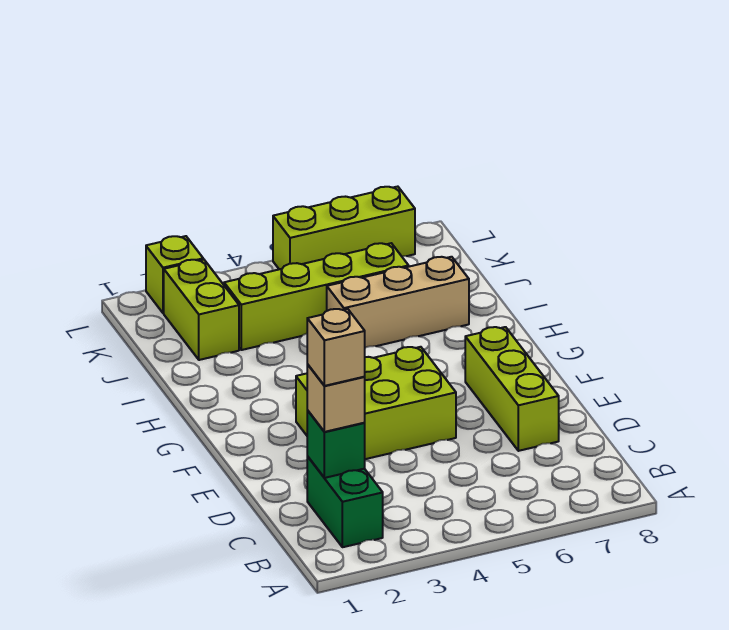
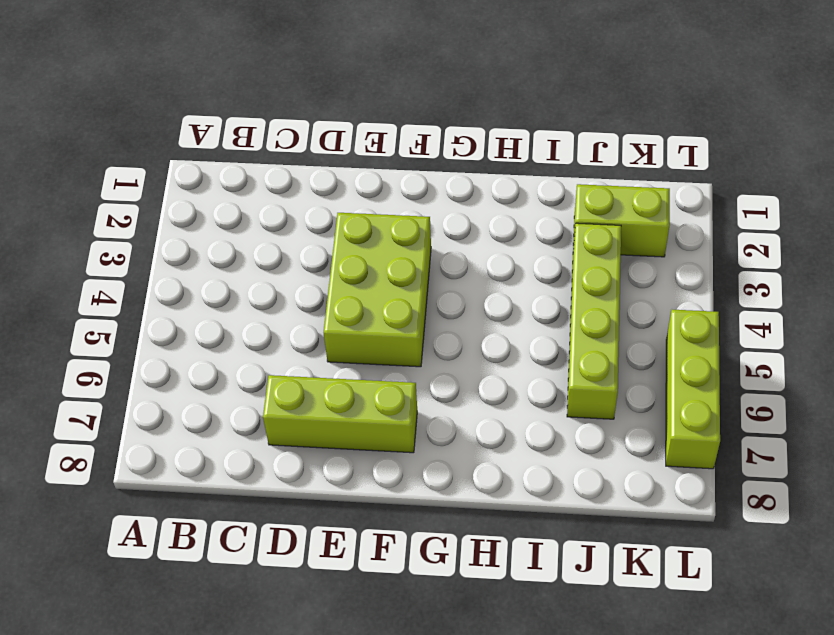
none -> green brick B2:C2 level 1
none -> tan brick I5:I7 level 1

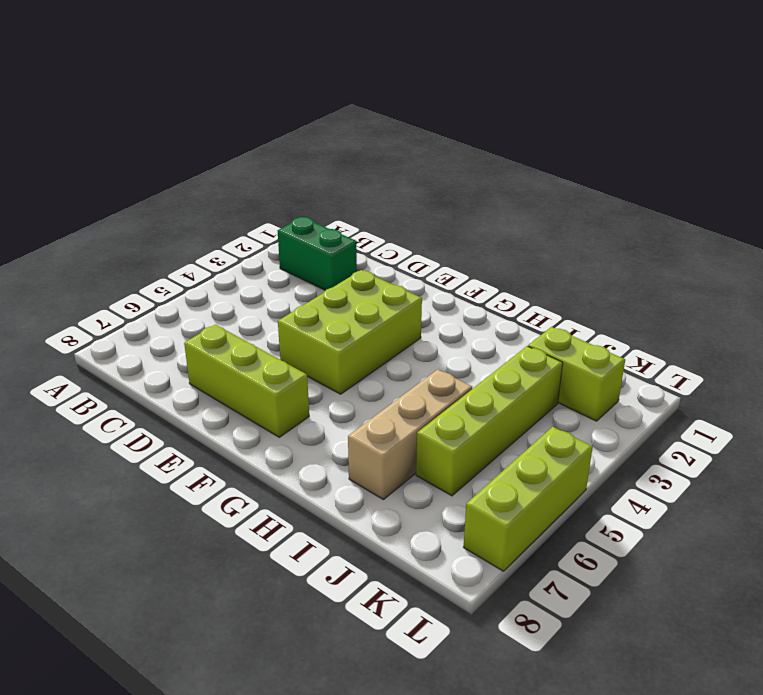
none -> lime brick L2 level 1
none -> green brick C2 level 2

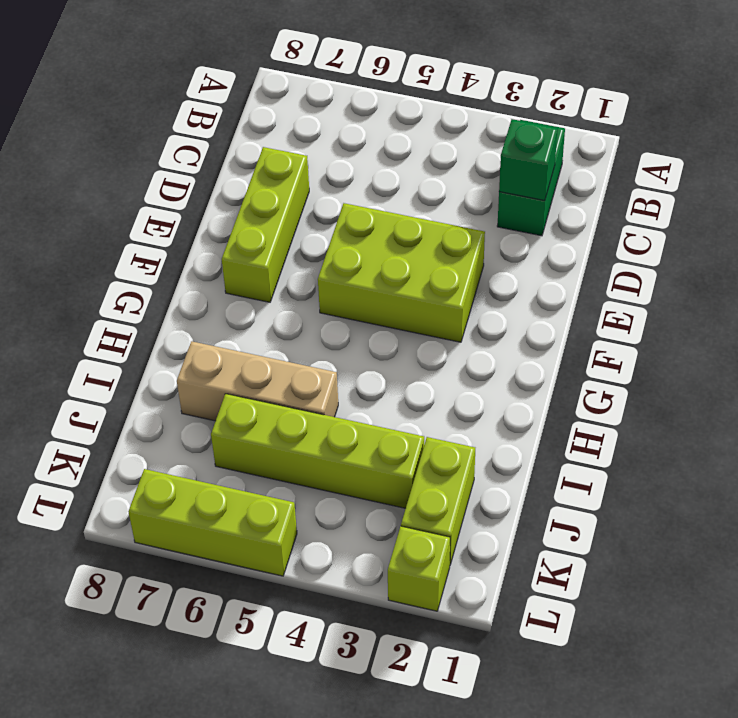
none -> tan brick C2 level 3
none -> tan brick C2 level 4

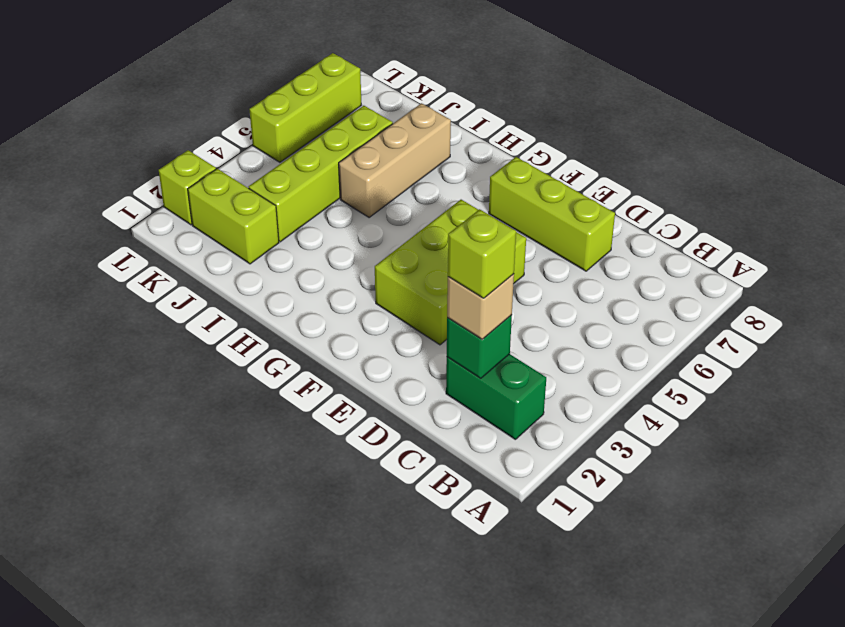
lime brick C2 level 4 -> tan brick C2 level 4

